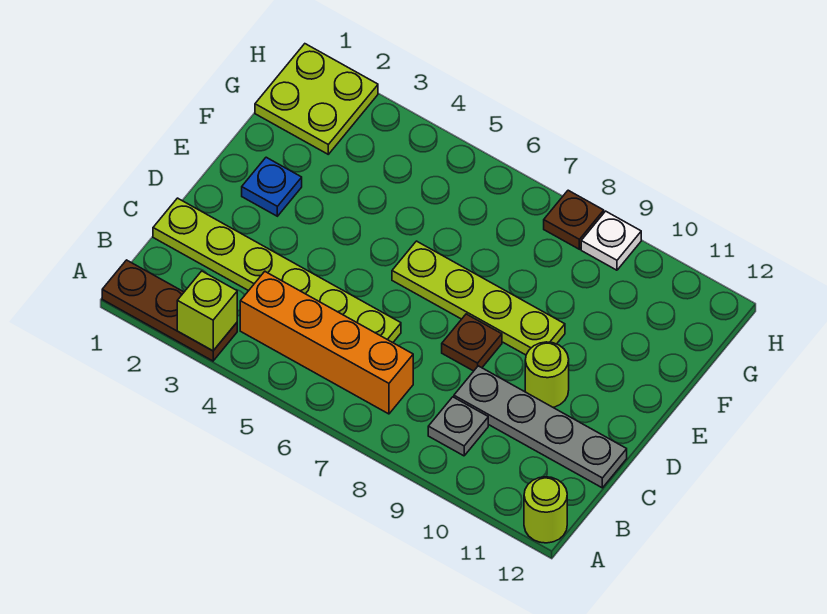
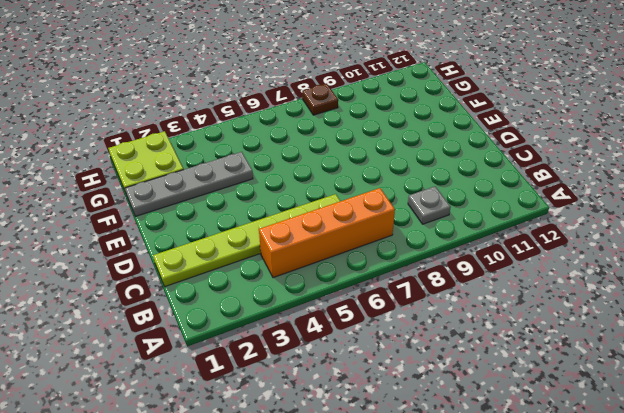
grey plate F1:F4 level 1 -> grey plate C9:C12 level 1
none -> brown plate A1:A3 level 1
none -> lime round brick A12 level 1
none -> brown plate D8 level 1

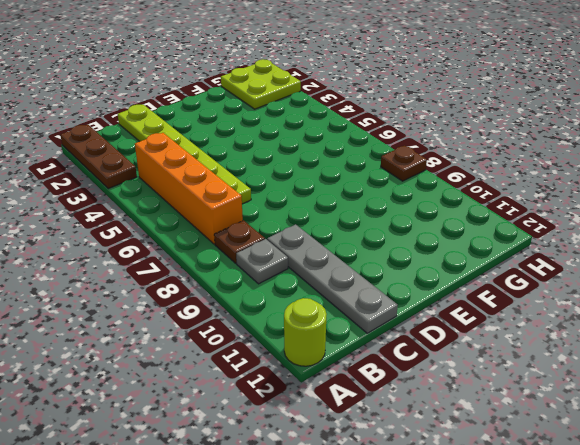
brown plate B8 level 1 -> brown plate D8 level 1
none -> lime round brick D10 level 1
none -> blue plate E2 level 1
none -> lime plate E6:E9 level 1

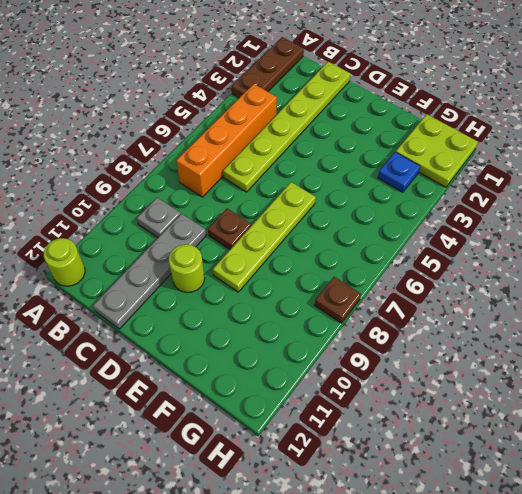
blue plate G3 level 1 -> blue plate E2 level 1
none -> white plate H9 level 1
none -> lime brick A3 level 2

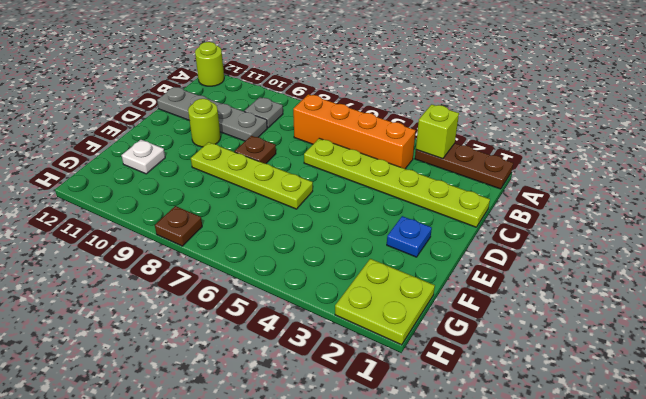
white plate F11 level 1 -> white plate H9 level 1

